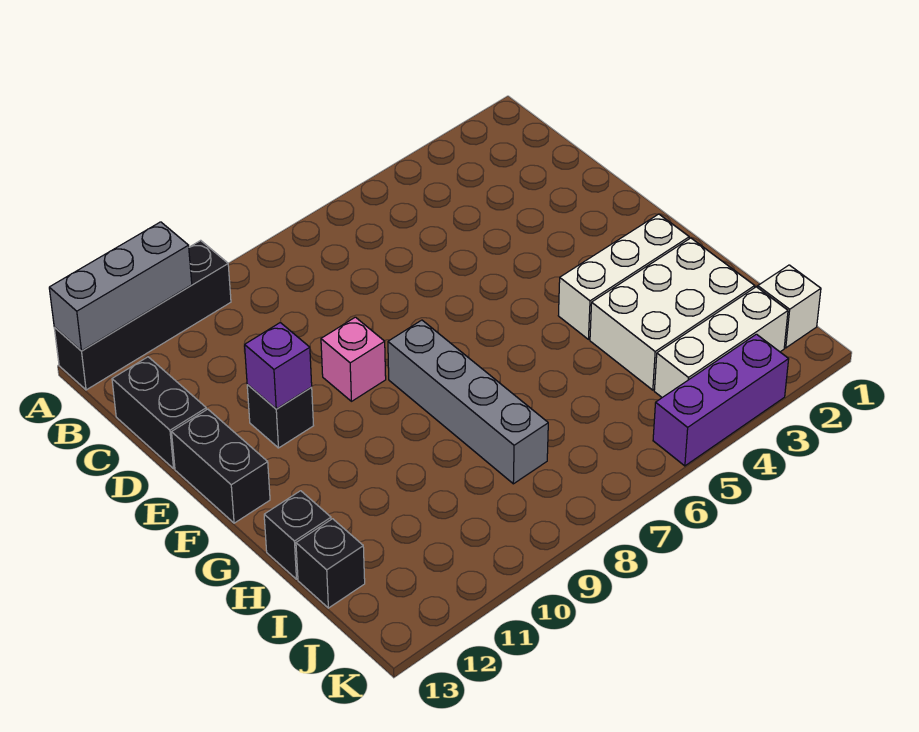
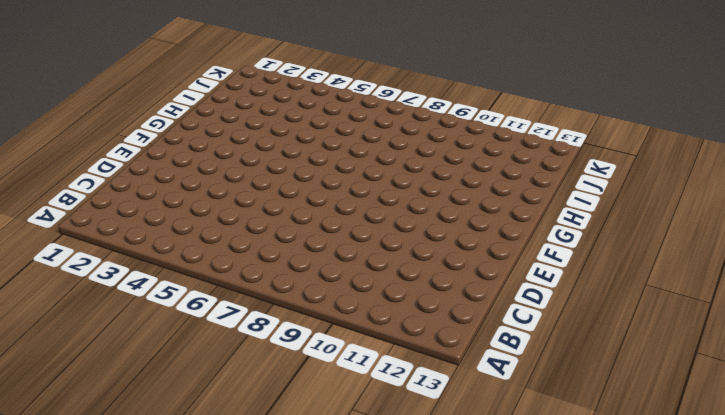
none -> black brick A10:A13 level 1
none -> black brick C13:D13 level 1
none -> pink brick E9 level 1

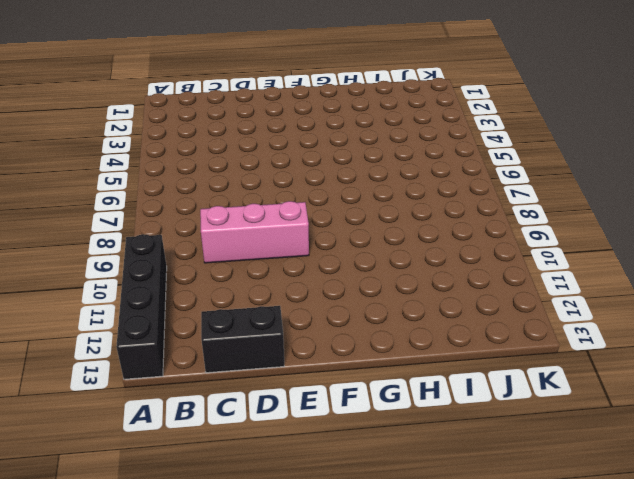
pink brick C9:E9 level 1 -> pink brick E9 level 1
none -> black brick E11 level 1
none -> black brick E13:F13 level 1
none -> grey brick F8:I8 level 1

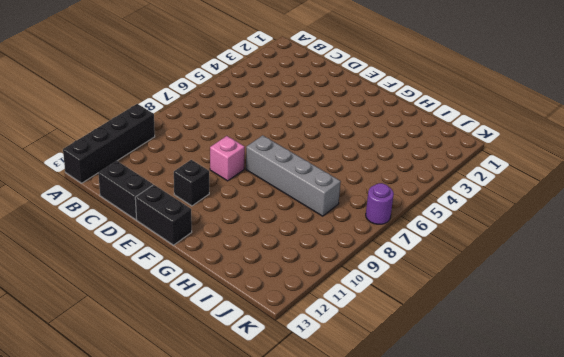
purple round brick K7 level 1 -> none
none -> white brick G2:G4 level 1
none -> white brick H2:I4 level 1
none -> black brick H13 level 1

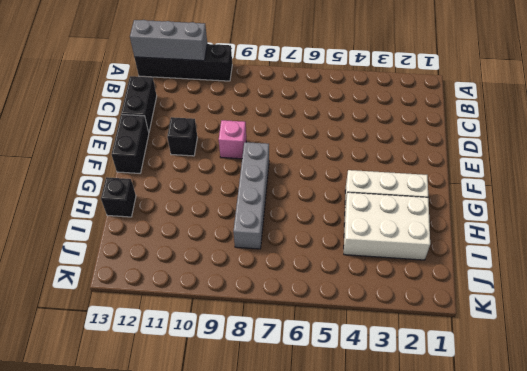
none -> black brick I13 level 1
none -> white brick J1 level 1
none -> white brick J2:J4 level 1

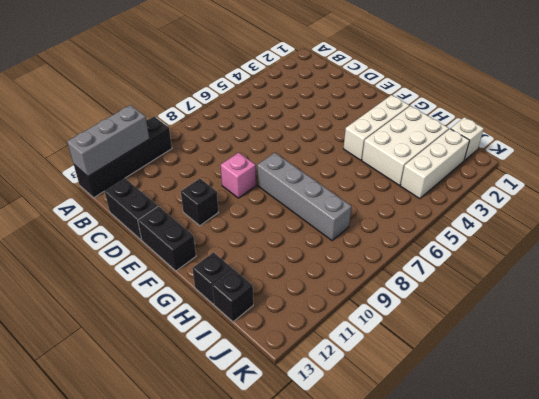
none -> purple brick K3:K5 level 1
none -> purple brick E11 level 2

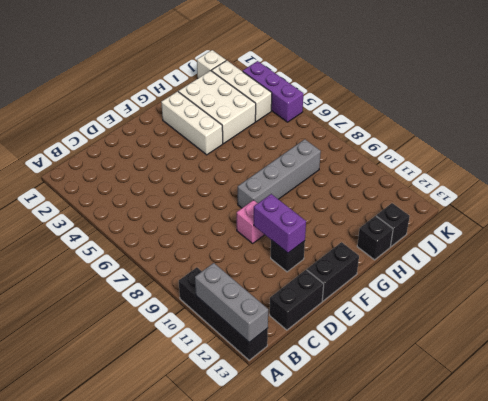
purple brick E10:E11 level 2 -> purple brick E11 level 2

